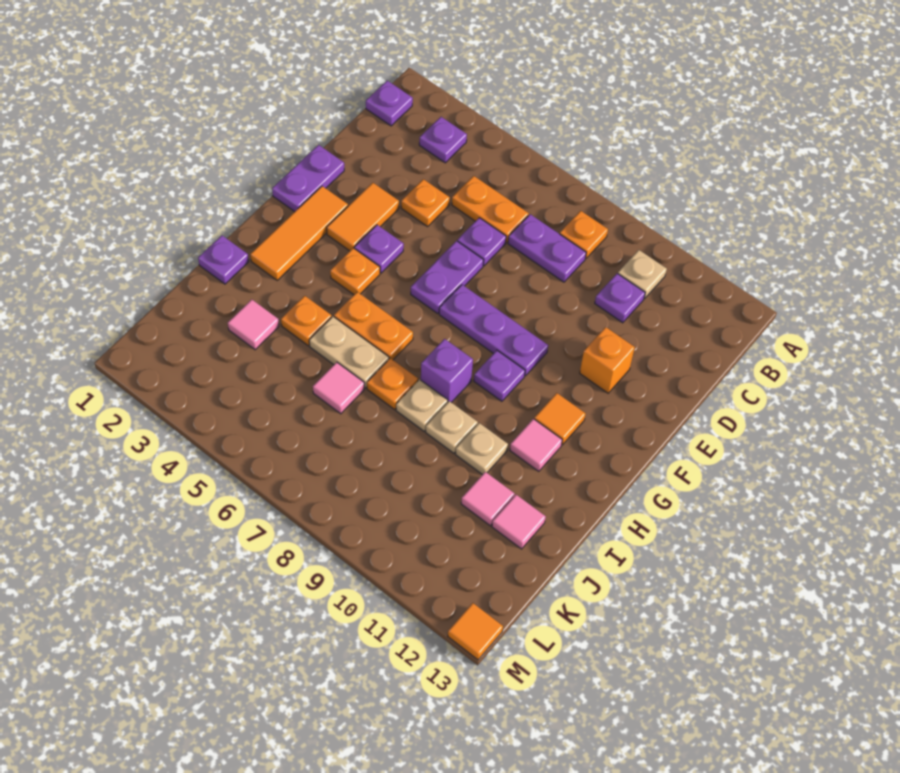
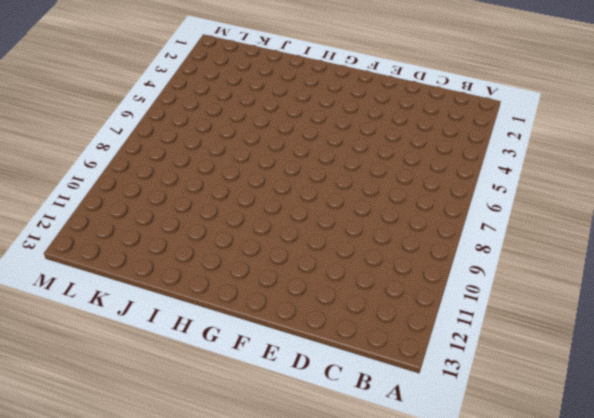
none -> purple plate B1 level 1
none -> purple plate B3 level 1
none -> orange plate B8 level 1
none -> tan plate B10 level 1

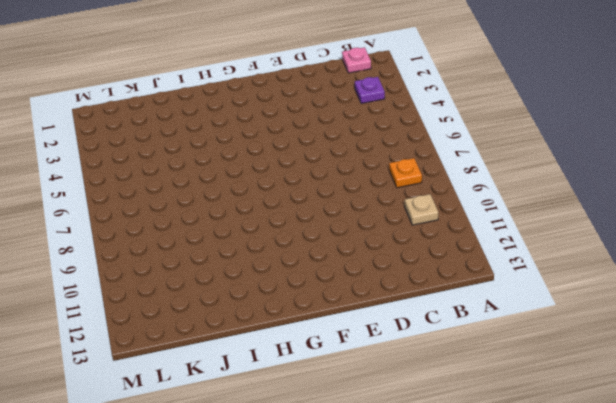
pink plate B1 level 1 -> purple plate B1 level 1
none -> orange plate C5:C6 level 1
none -> purple plate C7:C8 level 1
none -> purple plate C10 level 1
none -> orange plate D4 level 1

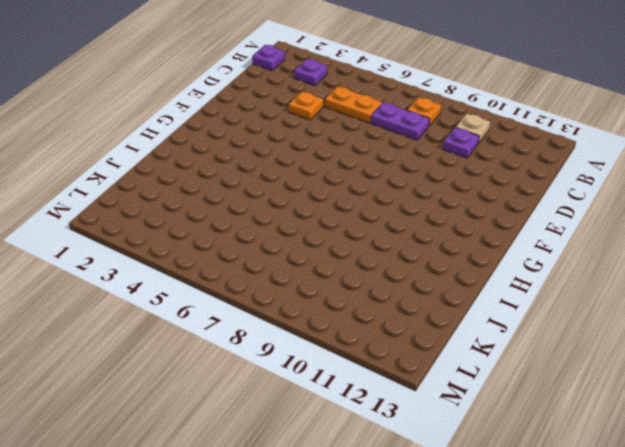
none -> purple plate D6 level 1
none -> purple plate E1:F1 level 1
none -> orange tile E3:F3 level 1
none -> purple plate E6:F6 level 1

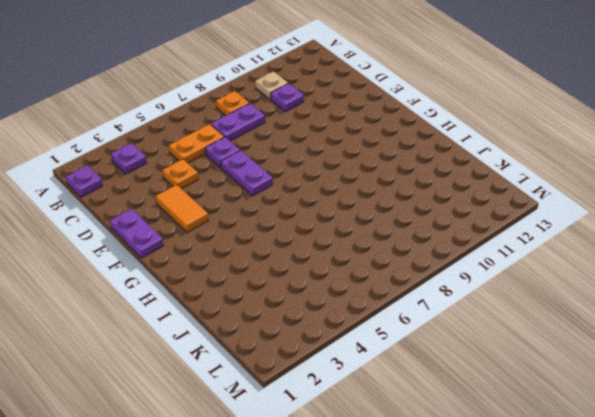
none -> orange brick E11 level 1
none -> orange tile F2:H2 level 1
none -> purple plate F4 level 1
none -> purple plate F7:F9 level 1

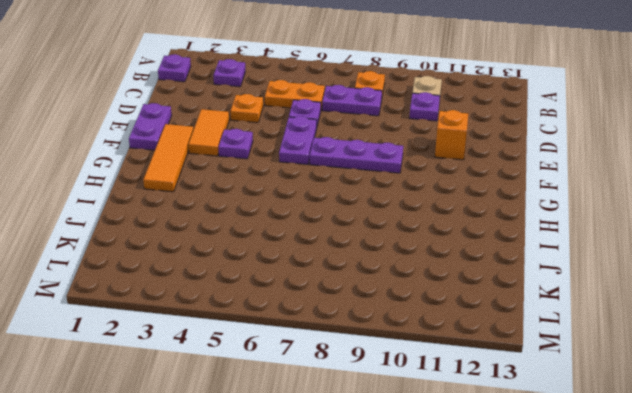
none -> orange plate G4 level 1
none -> purple plate G9 level 1
none -> orange tile G11 level 1
none -> orange plate H5:H6 level 1

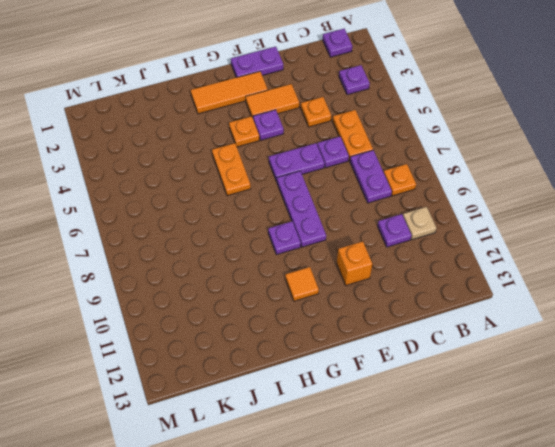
none -> purple brick H8 level 1
none -> pink tile H11 level 1
none -> purple plate I1 level 1
none -> orange plate I4 level 1

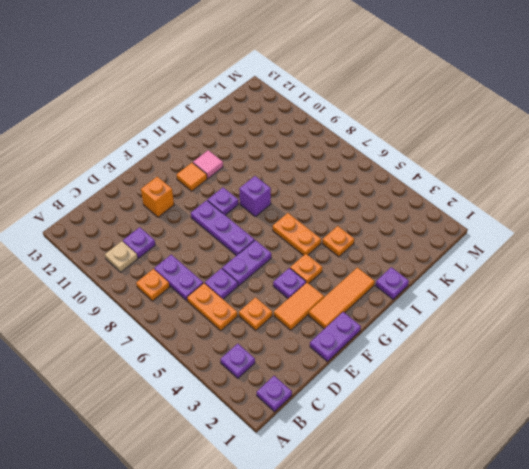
none -> tan plate I5:I6 level 1
none -> orange plate I7 level 1
none -> tan plate I8 level 1
none -> tan plate I9 level 1

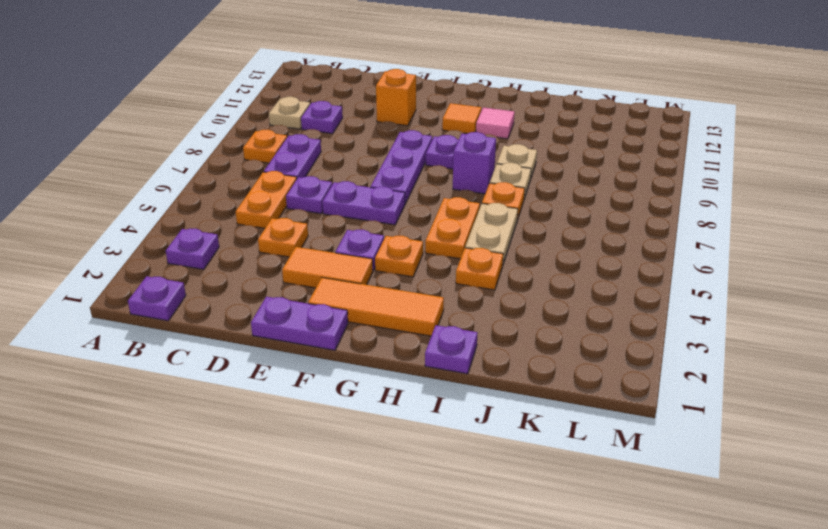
none -> tan plate I10 level 1
none -> pink tile J3 level 1
none -> pink tile J6 level 1
none -> pink tile J11 level 1

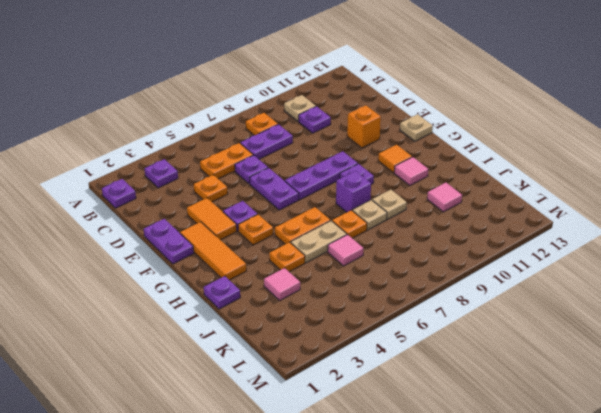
tan plate F13 level 1 -> tan plate I10 level 1
none -> pink tile J12 level 1
none -> orange tile M13 level 1

